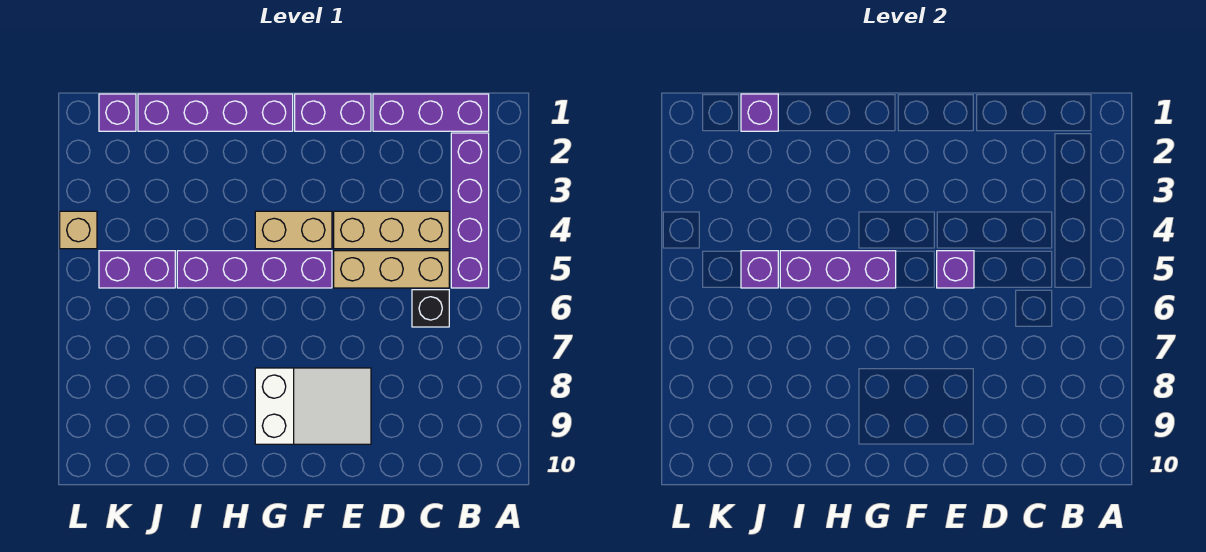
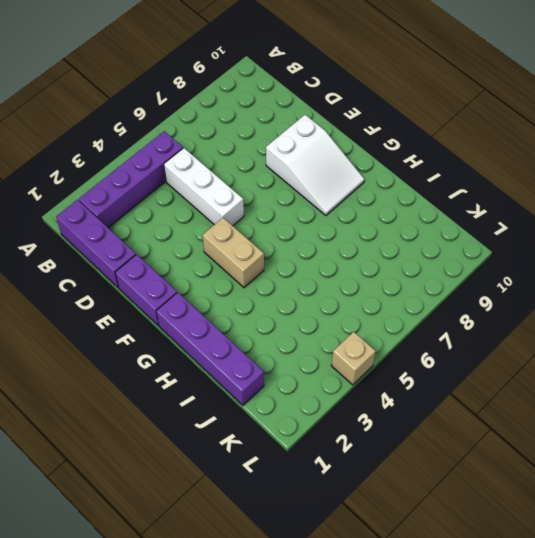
white brick C5:E5 level 1 -> tan brick C5:E5 level 1
white slope E8:G9 level 1 top E -> white slope E8:G9 level 1 top G
none -> tan brick C4:E4 level 1
none -> black brick C6 level 1
none -> purple brick F5:I5 level 1

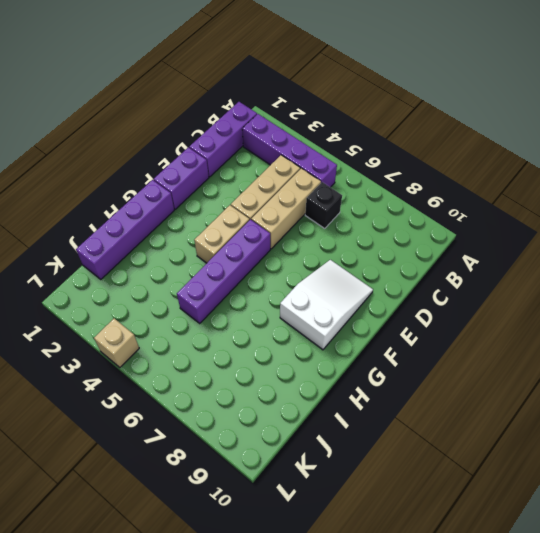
none -> purple brick J5:K5 level 1
none -> purple brick K1 level 1
none -> purple brick E5 level 2

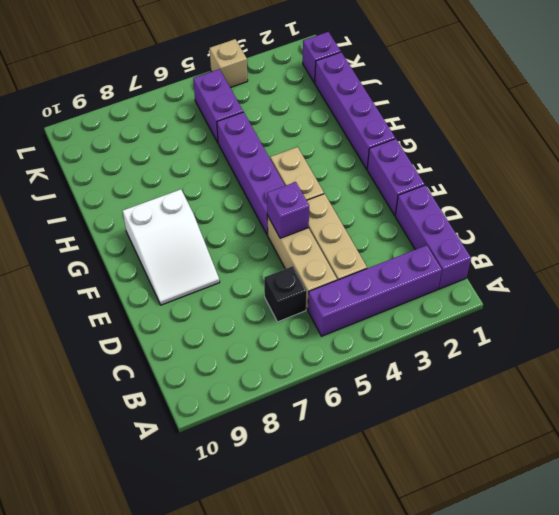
none -> purple brick G5:I5 level 2
none -> purple brick J1 level 2
none -> purple brick J5 level 2

